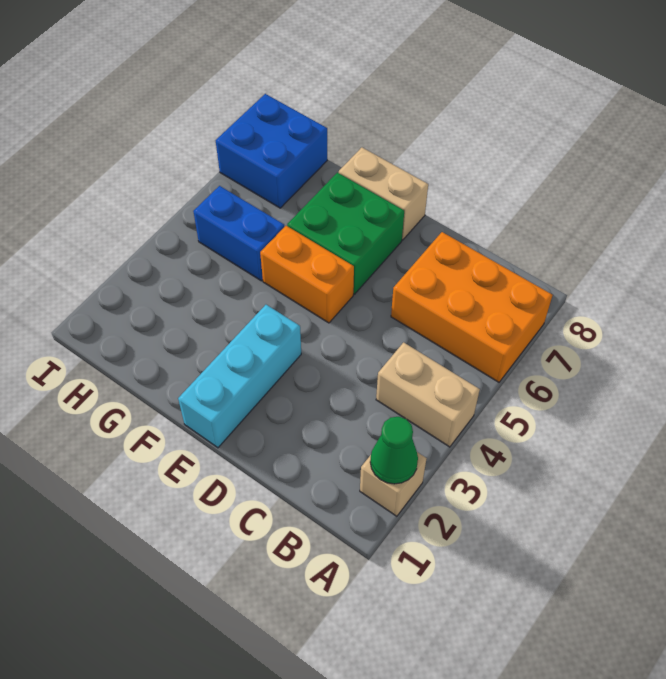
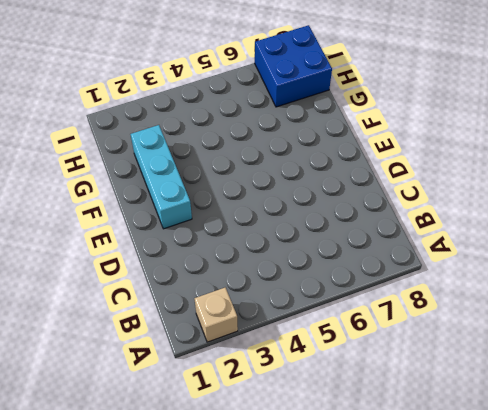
cyan brick E2:G2 level 1 -> cyan brick E1:E3 level 1
none -> tan brick A4:B4 level 1
none -> orange brick A6:C7 level 1

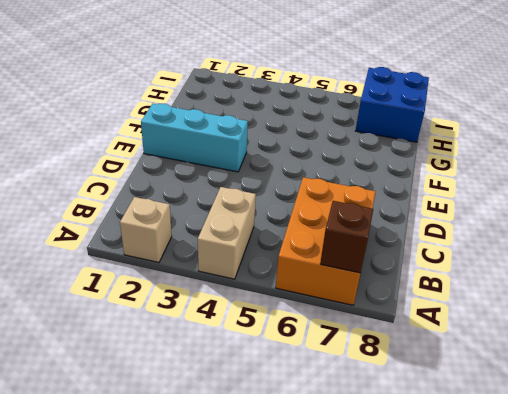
brown brick A7 level 2 -> none
none -> orange brick E5:F5 level 1
none -> green brick E6:F7 level 1

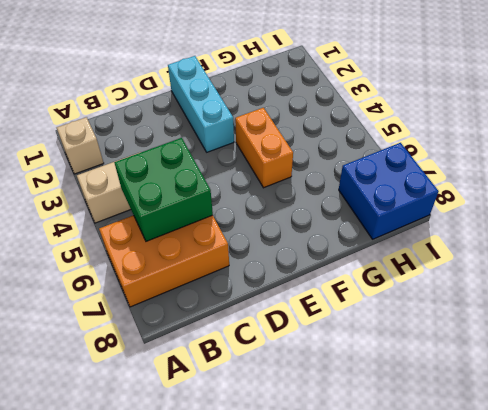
green brick B5:C6 level 2 -> green brick E6:F7 level 1
orange brick F4:F5 level 1 -> orange brick E5:F5 level 1
none -> tan brick E8:F8 level 1
none -> blue brick G5:H5 level 1

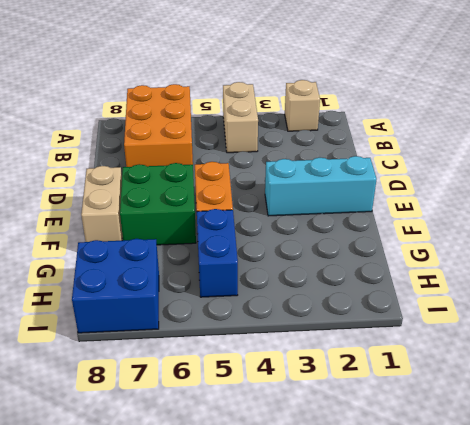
none -> green cone A2 level 2

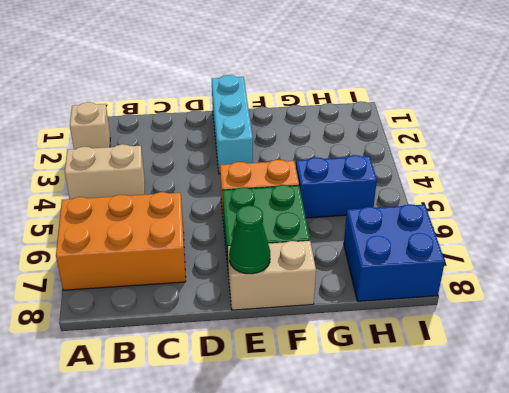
green cone E8 level 2 -> green cone A2 level 2

